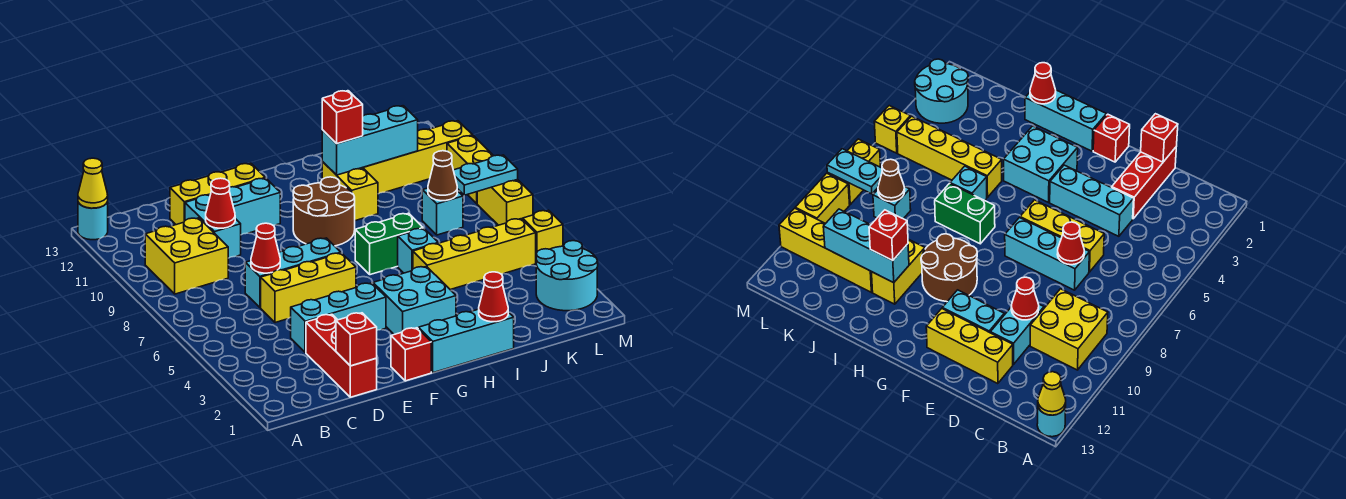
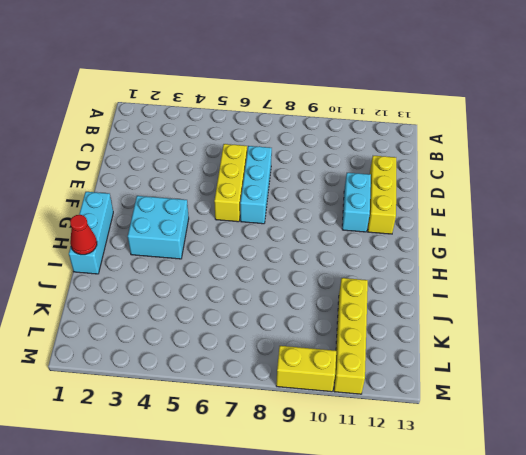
none -> cyan round brick A13 level 1
none -> yellow brick B9:C10 level 1
none -> red brick D1:D3 level 1
none -> cyan brick D4:F4 level 1

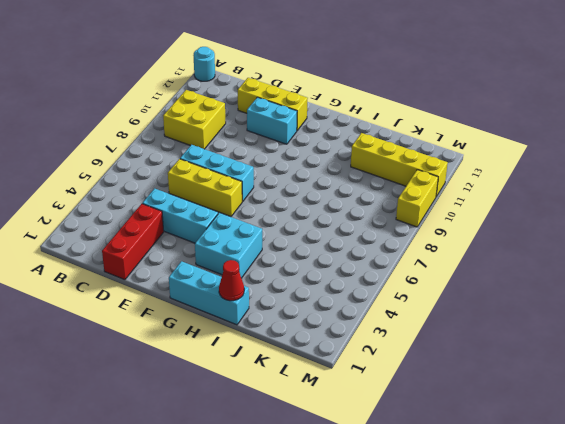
none -> cyan brick D10:D11 level 1
none -> red brick F1 level 1
none -> brown round brick G9:H10 level 1
none -> green brick H7:I7 level 1

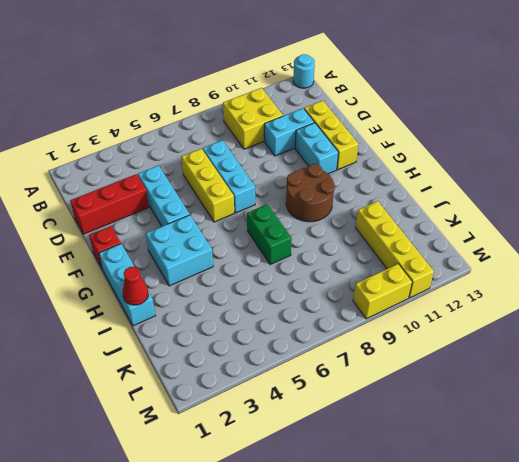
none -> yellow brick I5:L5 level 1
none -> cyan brick I6 level 1
none -> yellow brick I10:I11 level 1
none -> cyan brick K8 level 1

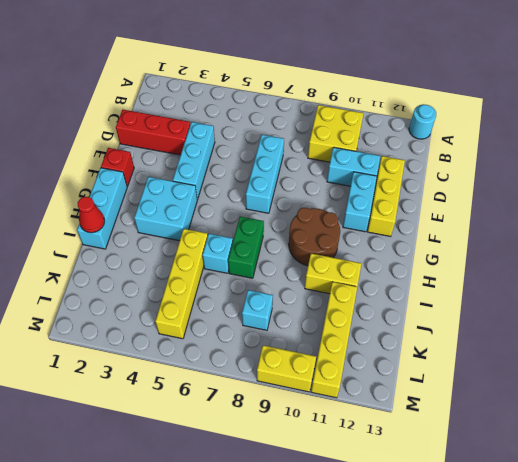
none -> yellow brick D6:F6 level 1
none -> cyan round brick L2:M3 level 1
none -> yellow brick M5 level 1
none -> yellow brick M7:M8 level 1

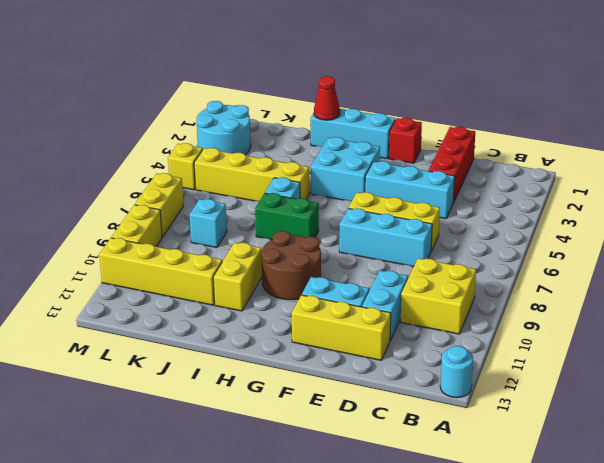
none -> yellow cone A13 level 2
none -> red brick D1 level 2
none -> red cone D7 level 2
none -> red cone D10 level 2

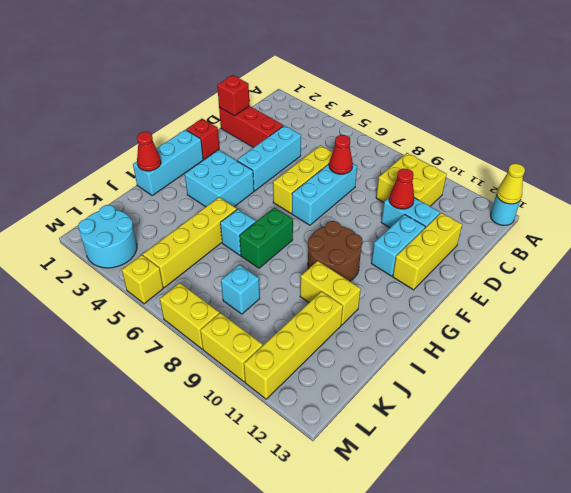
none -> cyan brick I11:K11 level 2
none -> brown cone K8 level 2
none -> cyan plate L8:M8 level 2
none -> red brick I11 level 3

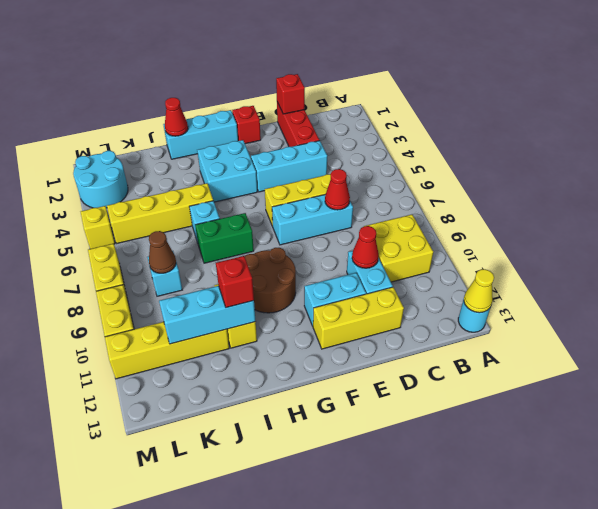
none -> cyan plate L8:M8 level 2

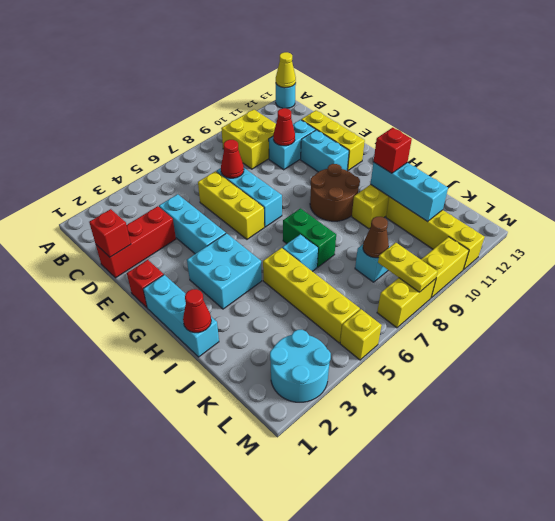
yellow plate L8:M8 level 2 -> cyan plate L8:M8 level 2

